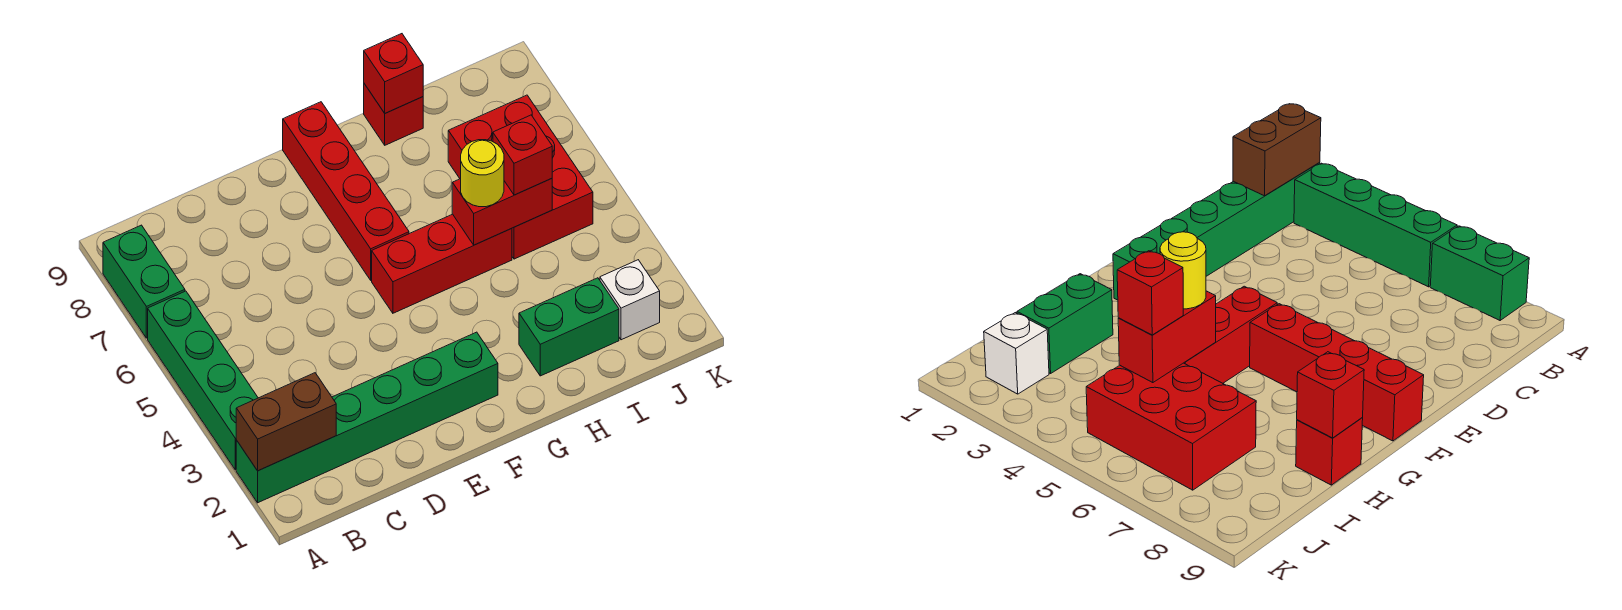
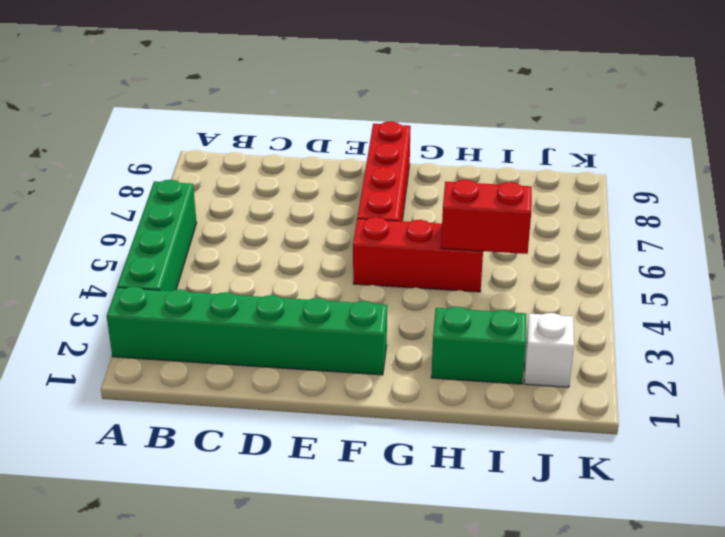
none -> green brick A7:A8 level 1
none -> red brick H9 level 1
none -> red brick I5:J7 level 1

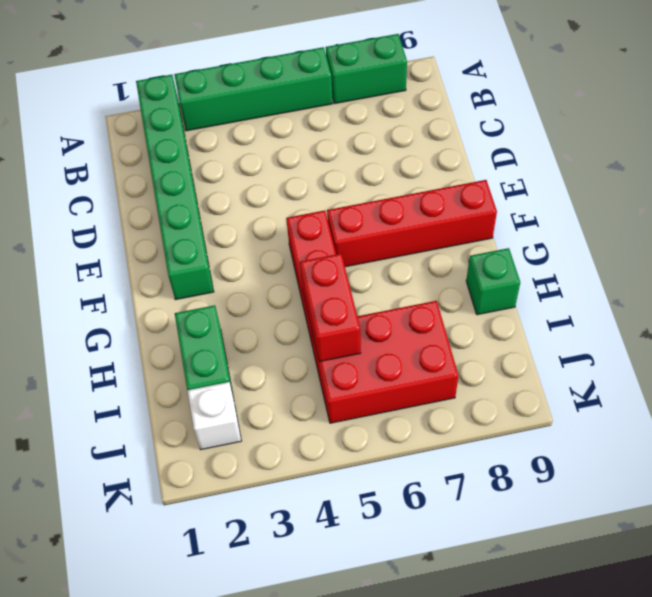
green brick H9 level 1 -> red brick H9 level 1
none -> brown brick A2:B2 level 2
none -> red brick H9 level 2
none -> yellow round brick H5 level 3

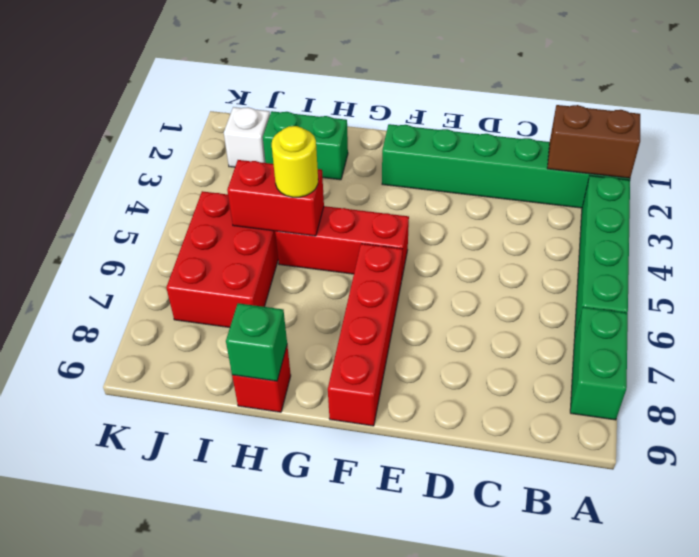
green brick H9 level 2 -> red brick H9 level 2
none -> red brick I5 level 3

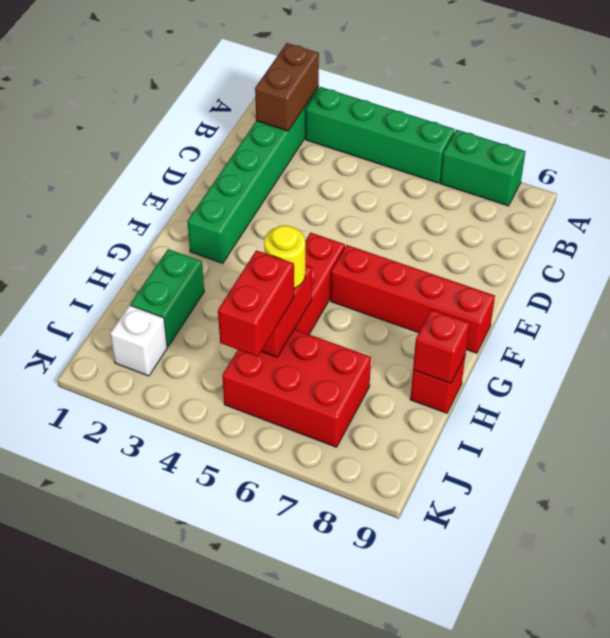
red brick I5:J5 level 3 -> red brick I5 level 3

